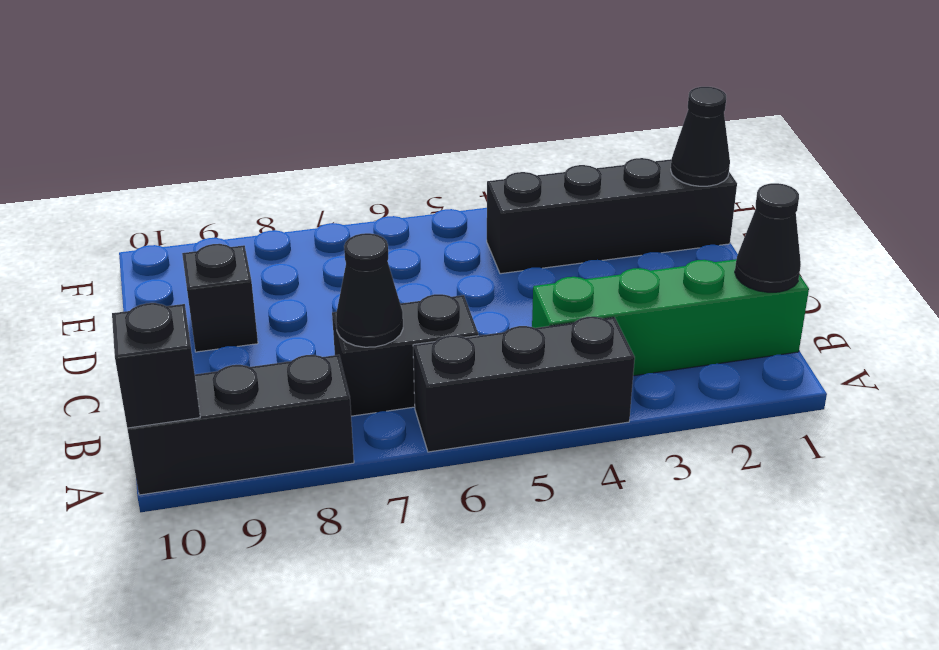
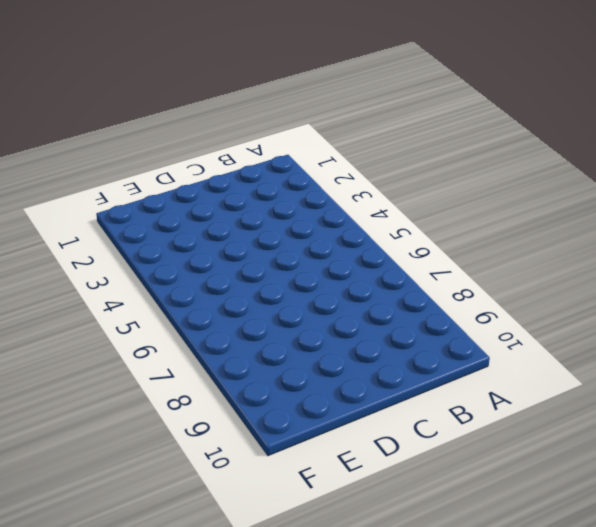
none -> black brick A4:A6 level 1
none -> black brick A8:A10 level 1

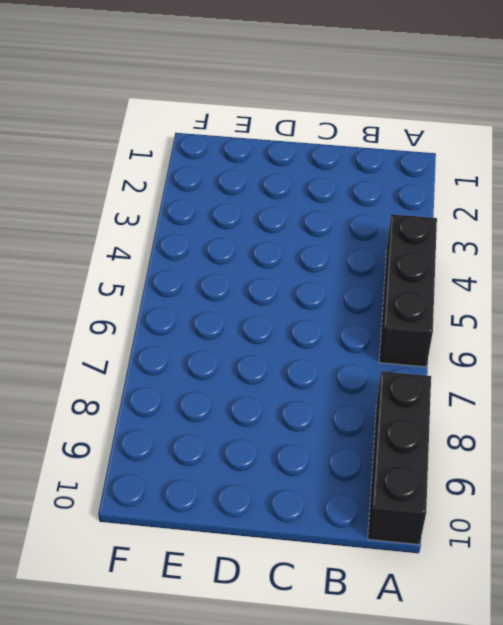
none -> green brick B1:B4 level 1
none -> black brick B6:B7 level 1

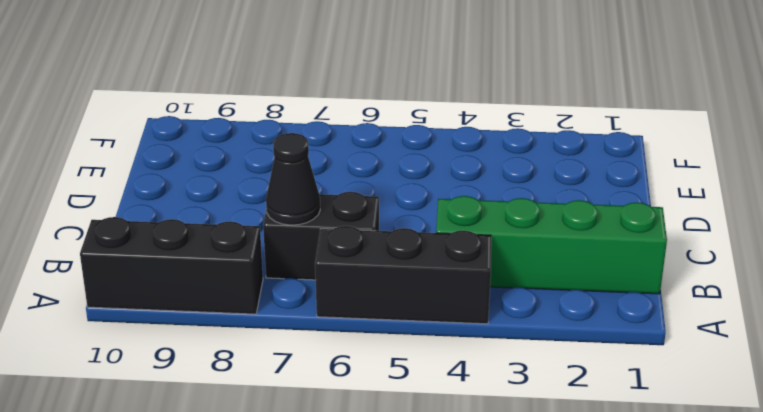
none -> black brick D9 level 1
none -> black brick E1:E4 level 1

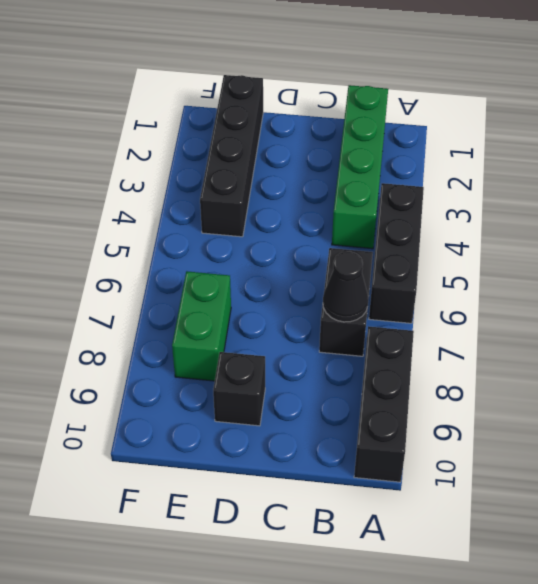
green brick E7:E8 level 1 -> none
none -> black brick A10 level 2
none -> black cone B1 level 2

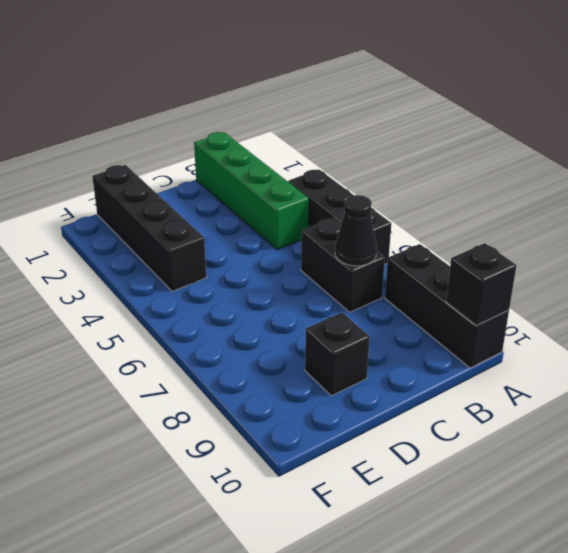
none -> black cone B1 level 2
none -> black cone E1 level 2

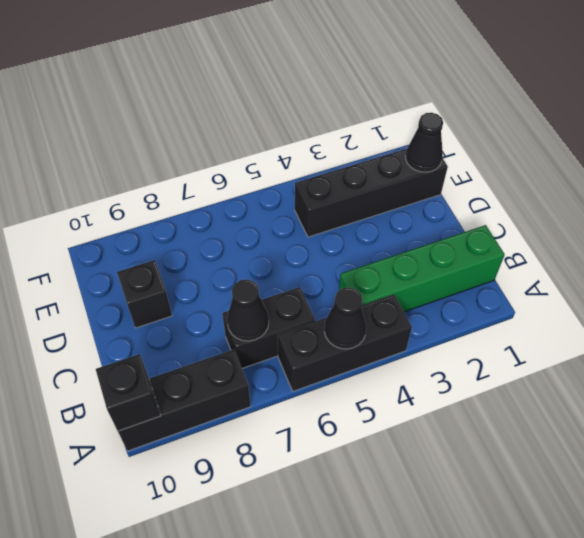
black cone A5 level 2 -> black cone B1 level 2

